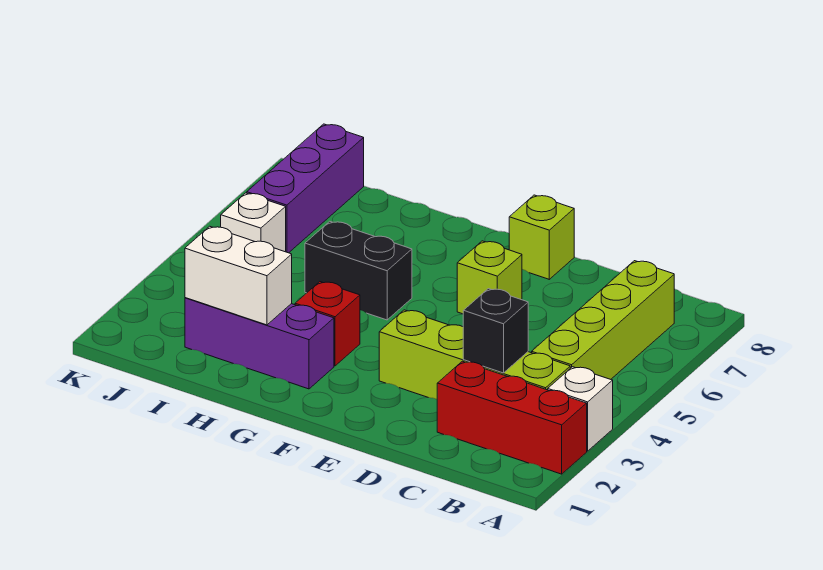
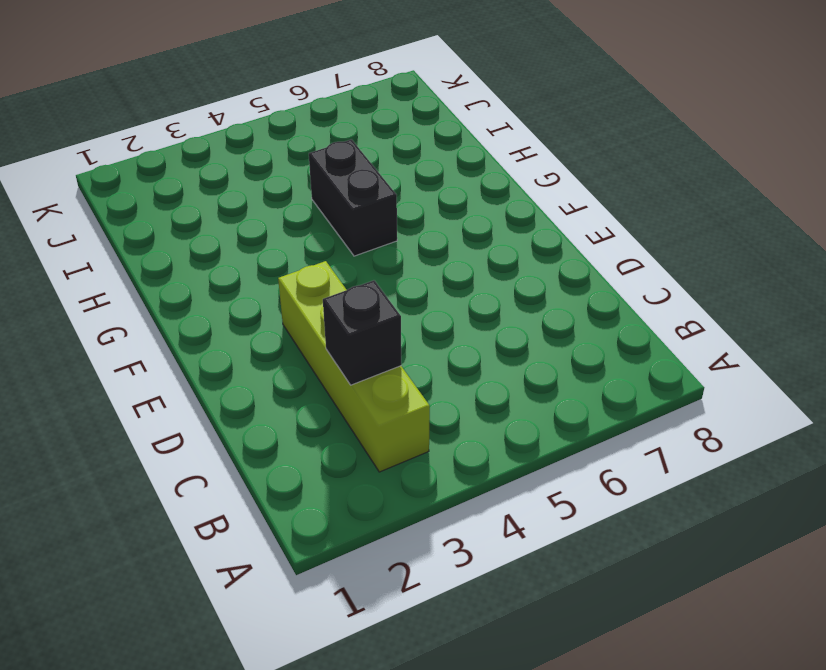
none -> red brick A2:C2 level 1
none -> white brick A3 level 1
none -> lime brick B4:B7 level 1

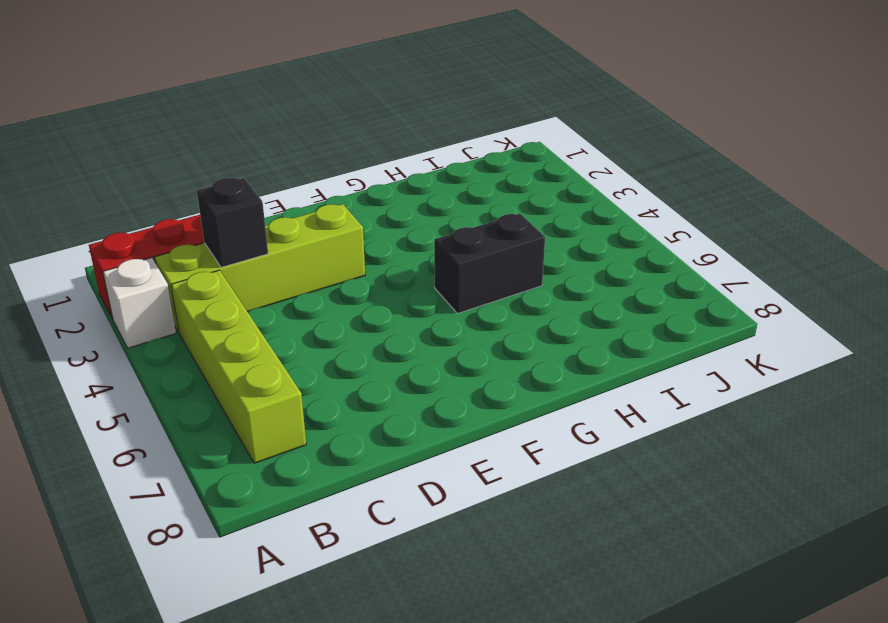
none -> lime brick E6 level 1
none -> lime brick E8 level 1
none -> purple brick G2:I2 level 1

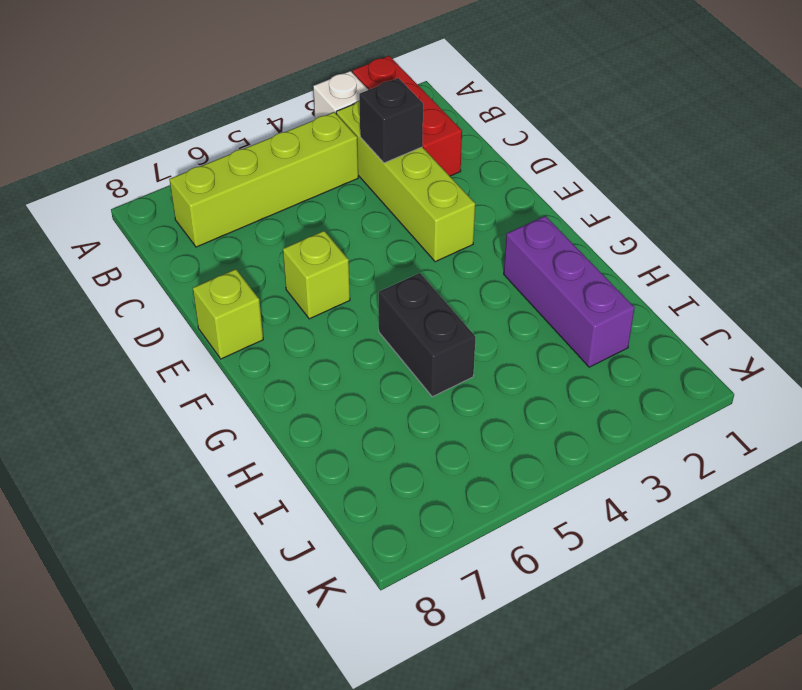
none -> red brick G3 level 1
none -> white brick J5 level 1
none -> purple brick J6:J8 level 1

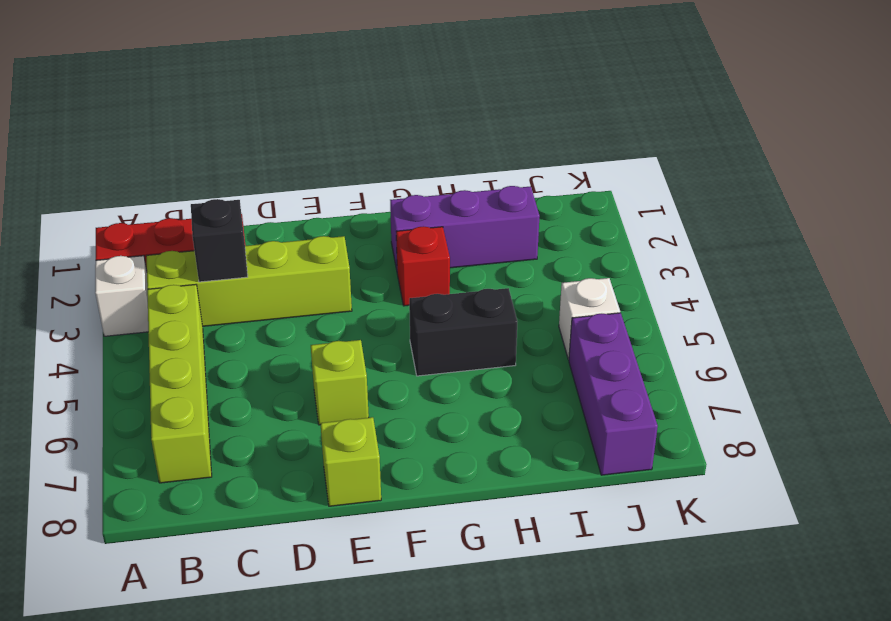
none -> white brick H2:I2 level 2

